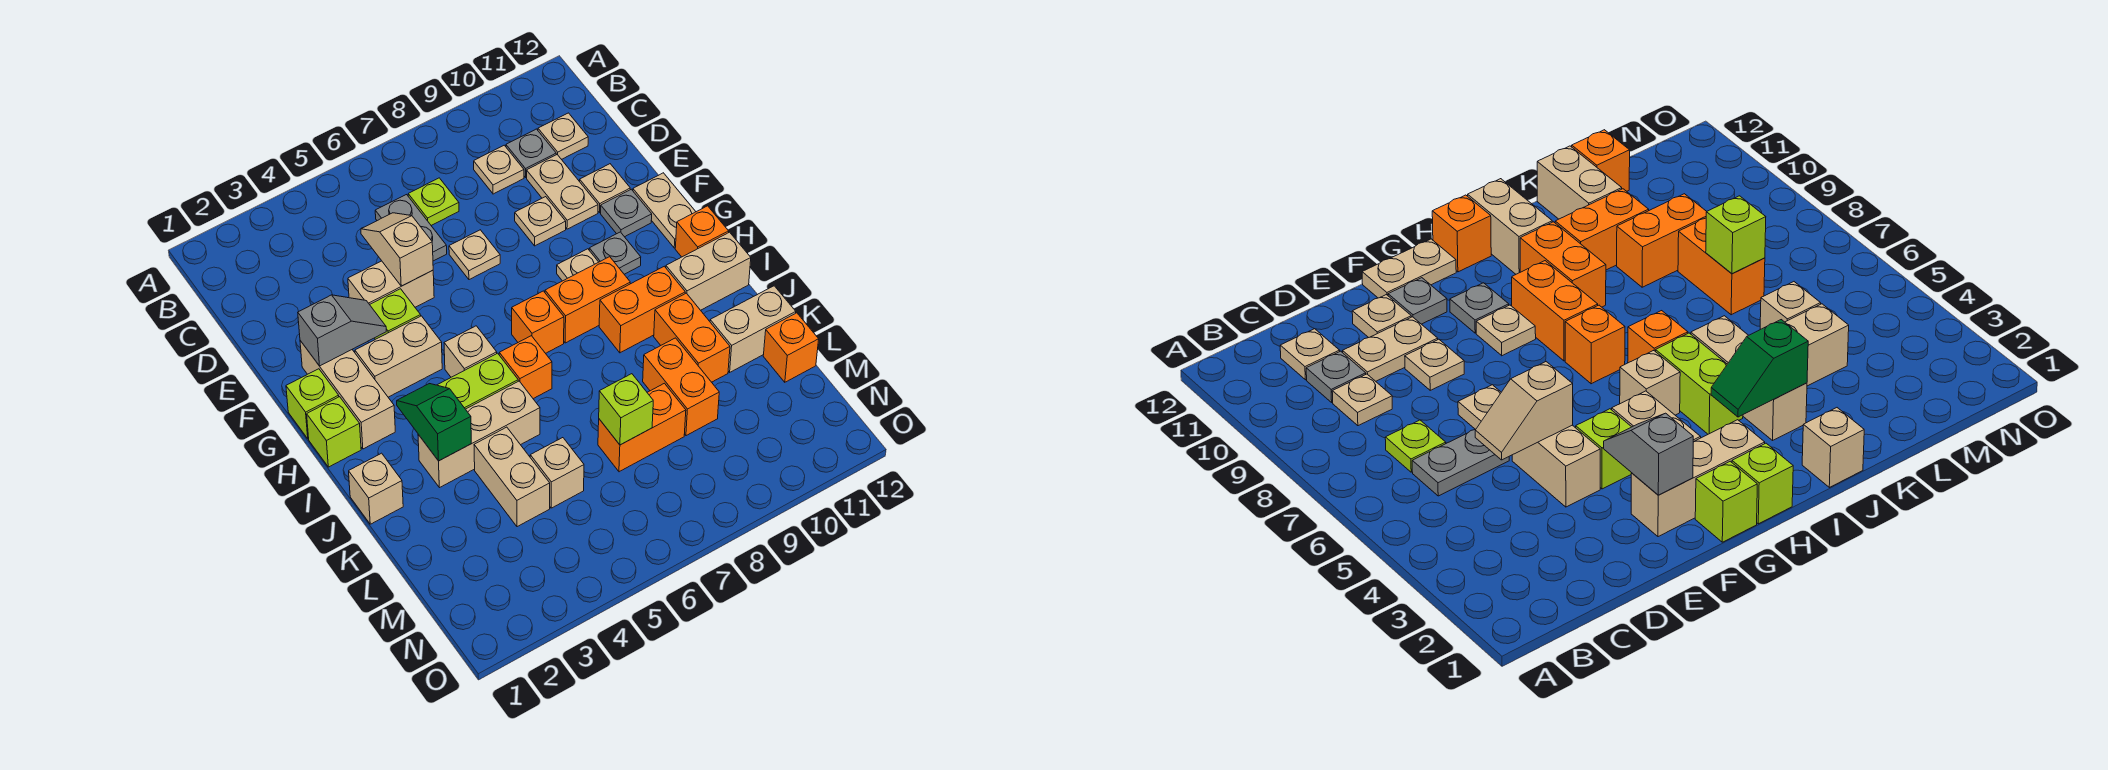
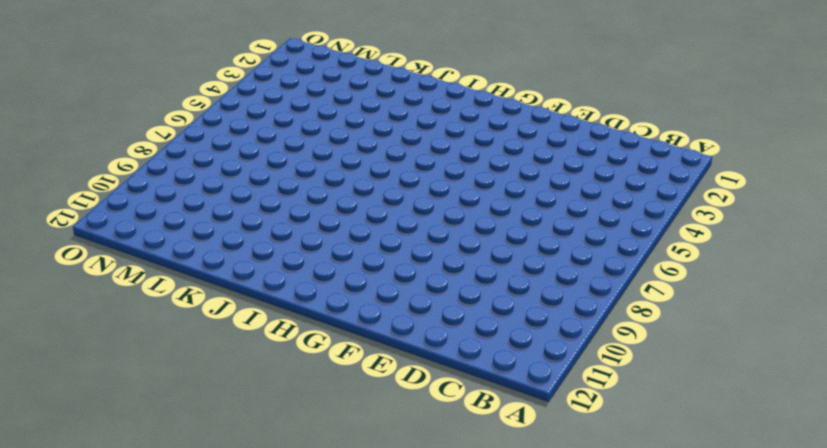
none -> grey plate C6:D6 level 1
none -> lime plate C7 level 1
none -> tan plate C9 level 1
none -> grey plate C10 level 1

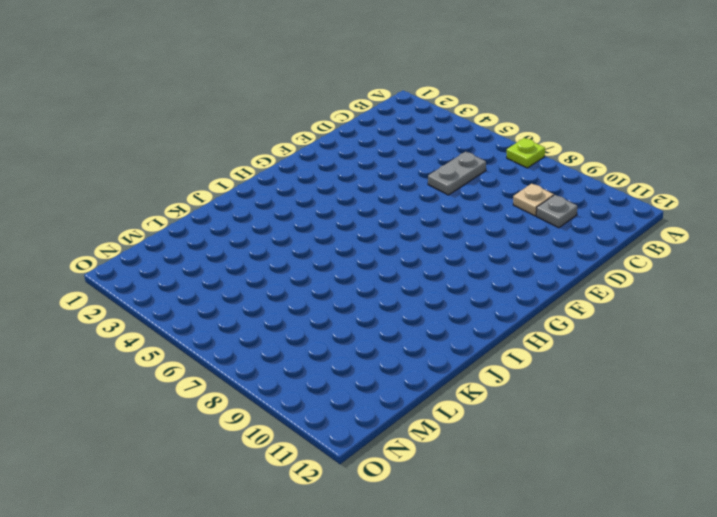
lime plate A7 level 1 -> lime plate C7 level 1
none -> tan plate C11 level 1
none -> tan plate D10:E10 level 1
none -> tan brick E4:E5 level 1
none -> tan plate E7 level 1

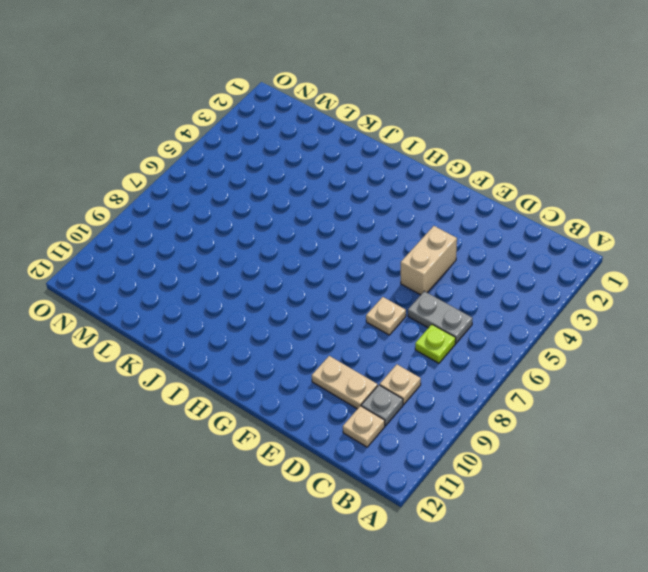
none -> tan plate E9 level 1
none -> tan plate E11 level 1
none -> tan brick F2:H2 level 1
none -> lime brick F4 level 1

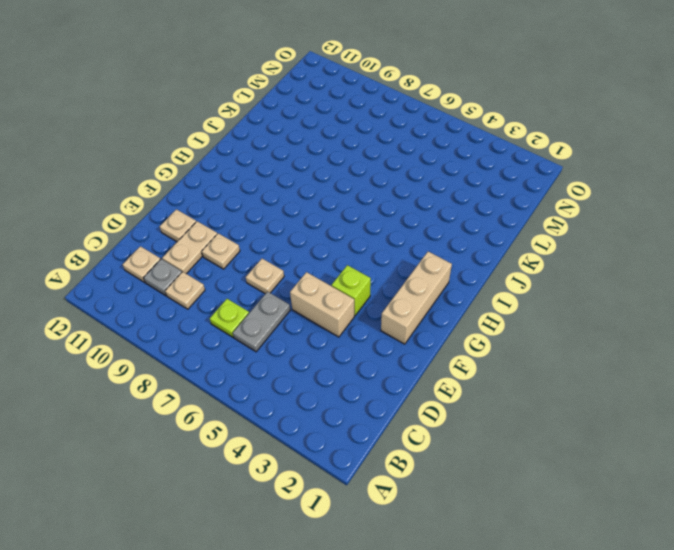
none -> grey plate F11 level 1
none -> tan plate F12:G12 level 1
none -> lime brick G1 level 1
none -> tan brick G3:G4 level 1

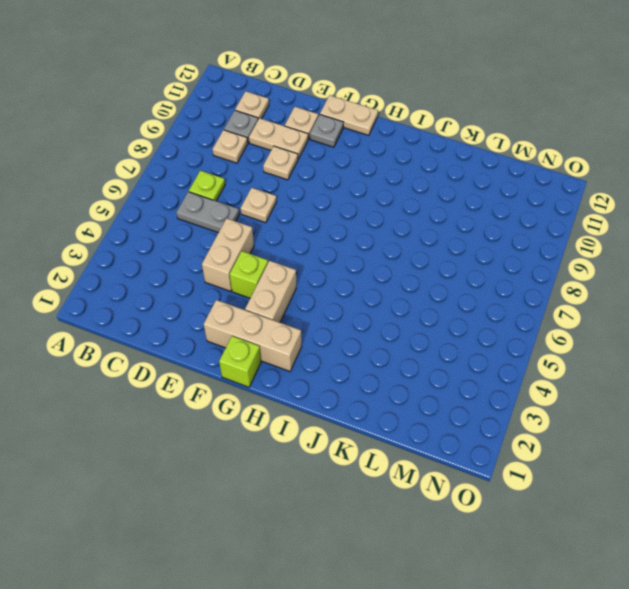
none -> tan plate G9 level 1
none -> grey plate G10 level 1
none -> lime brick H1 level 1
none -> tan brick H5 level 1

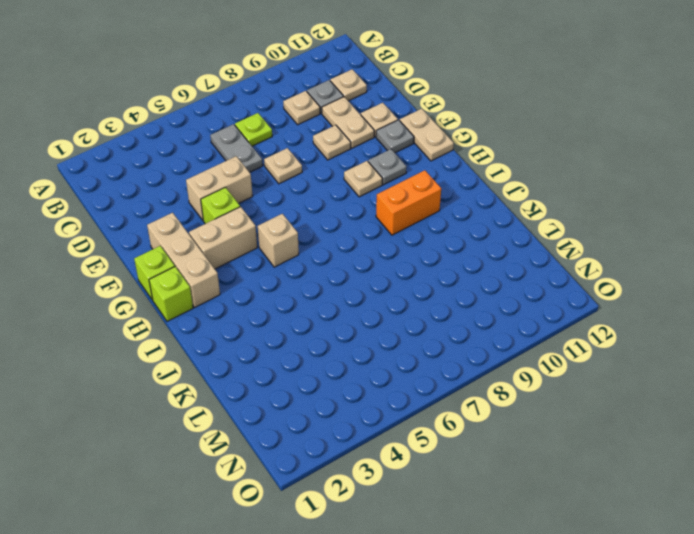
none -> orange brick H7 level 1
none -> orange brick H8:H9 level 1
none -> orange brick H12 level 1
none -> lime brick I4:I5 level 1

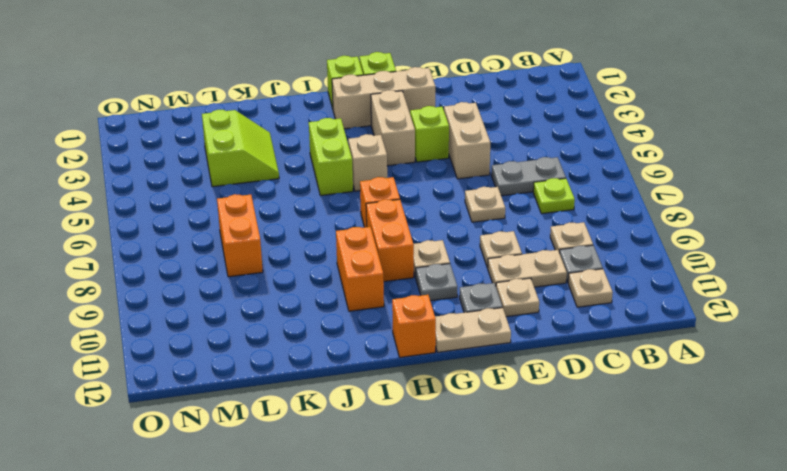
lime slope K3:L4 level 1 top L -> tan brick K4:L4 level 1
none -> orange brick I6 level 1
none -> tan brick I11:I12 level 1
none -> tan brick J1 level 1
none -> tan brick J3:J5 level 1

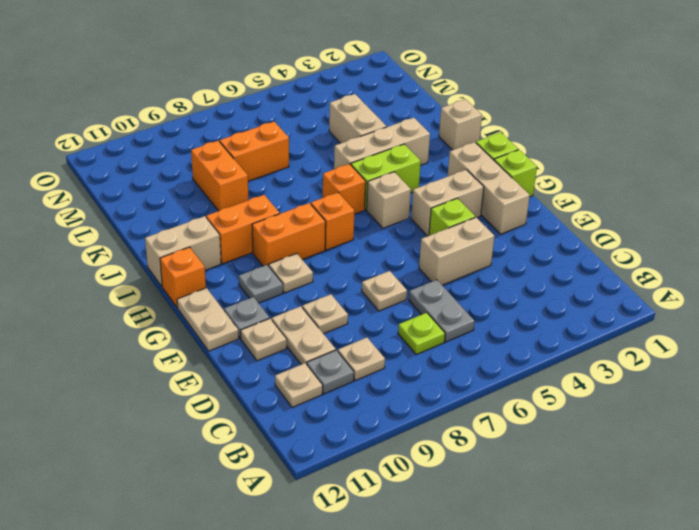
none -> orange brick J10:K10 level 1
none -> tan brick K11:K12 level 1
none -> tan brick L5 level 1
none -> orange brick L12 level 1

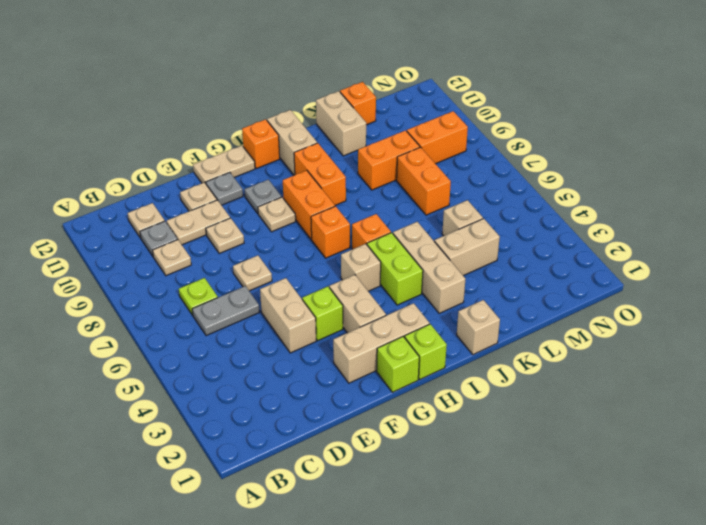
orange brick M9:N9 level 1 -> orange brick J10:K10 level 1
none -> tan slope D5:E5 level 2 top E
none -> grey slope F2:F3 level 2 top 2
none -> green slope I3:J3 level 2 top J
none -> lime brick L7 level 2

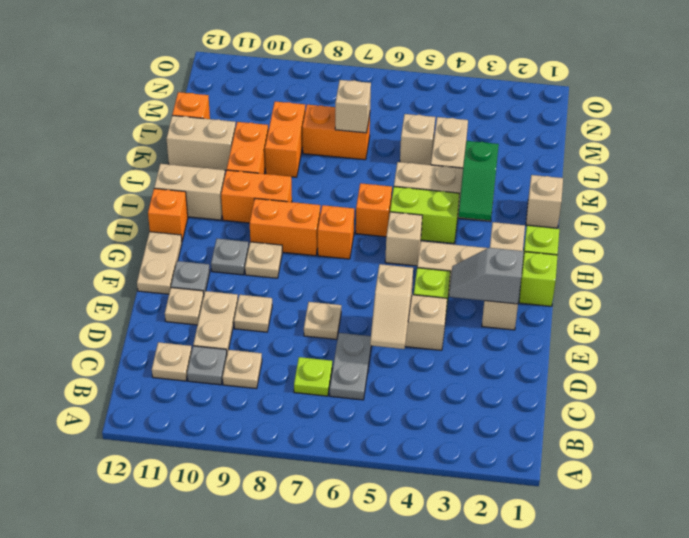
tan brick L7 level 2 -> lime brick L7 level 2

